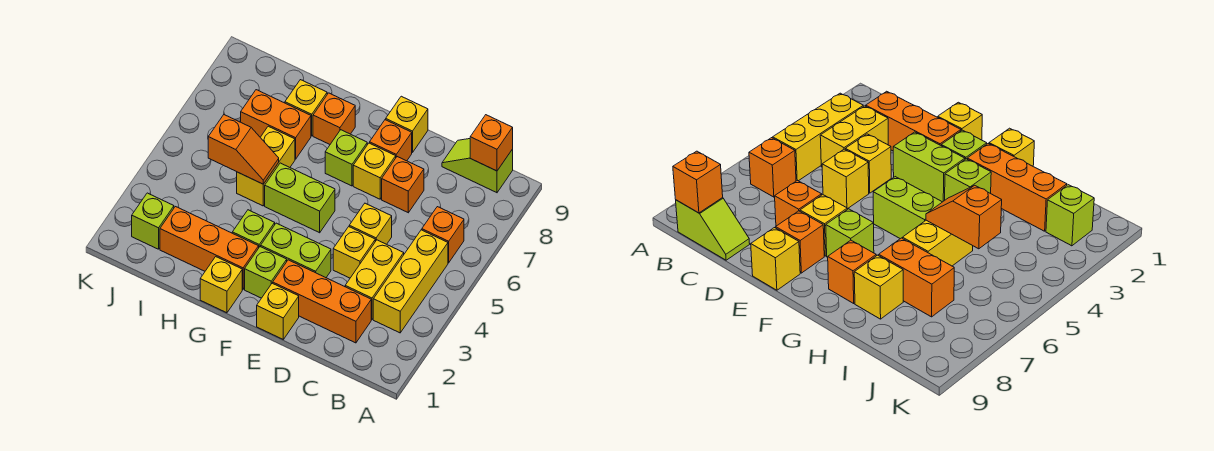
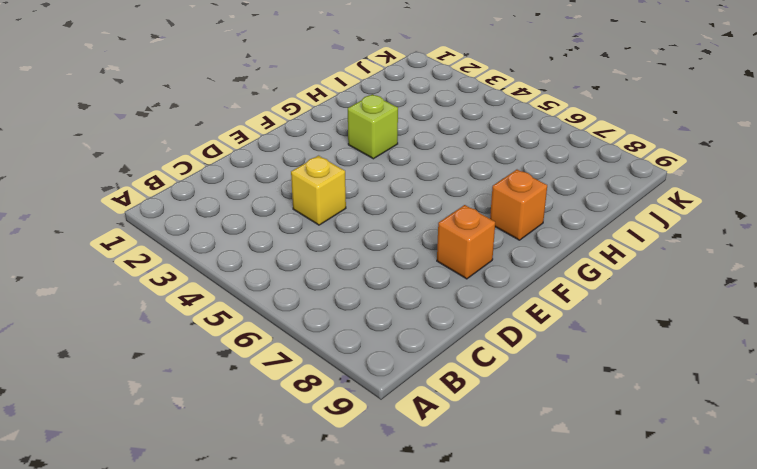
none -> yellow brick B3:B5 level 1
none -> orange brick B6 level 1
none -> lime slope B9:C9 level 1 top B

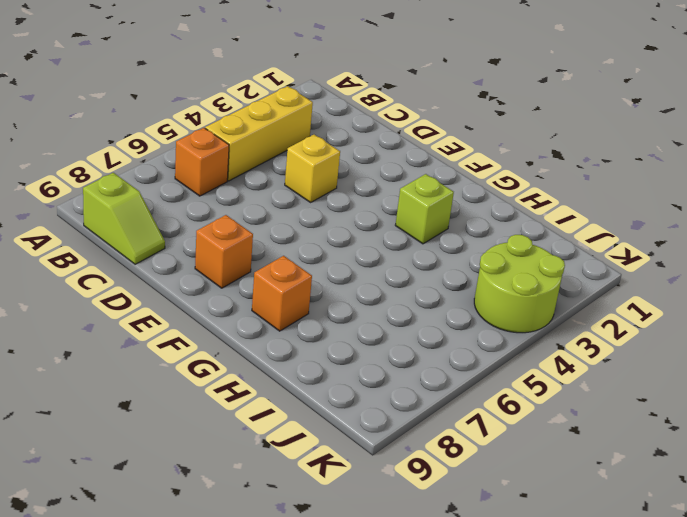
lime round brick J3:K4 level 1 -> none
none -> orange brick C2:E2 level 1
none -> yellow brick C3:C4 level 1
none -> yellow brick D5 level 1

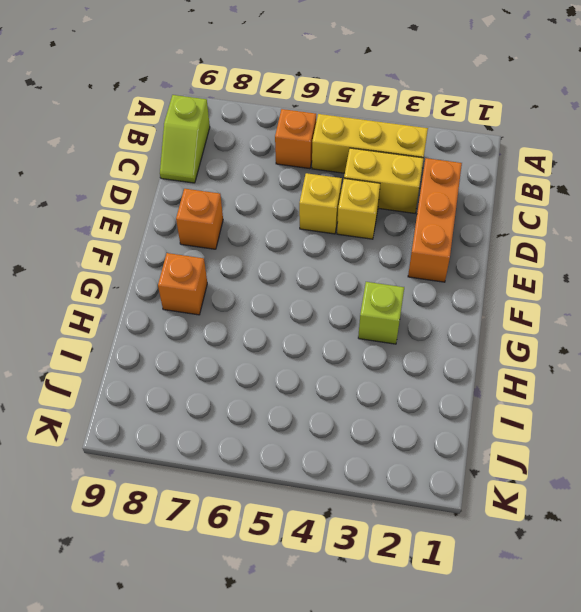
none -> orange brick D7 level 1
none -> yellow brick E1 level 1
none -> lime brick E3:F3 level 1

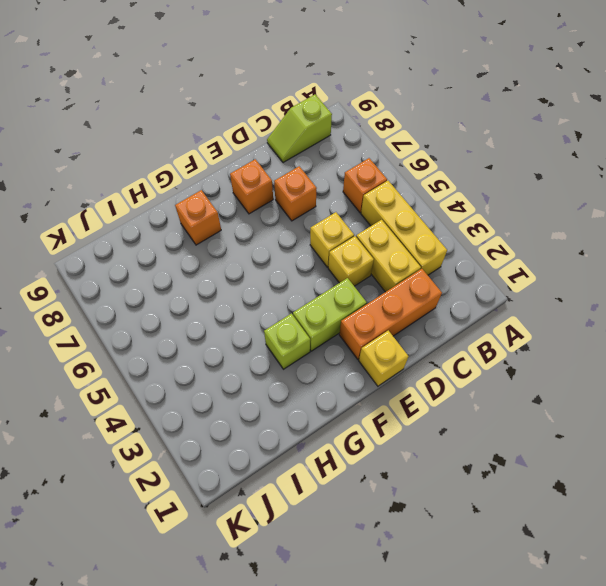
none -> yellow brick E7 level 1
none -> yellow brick E9 level 1
none -> lime brick F2 level 1

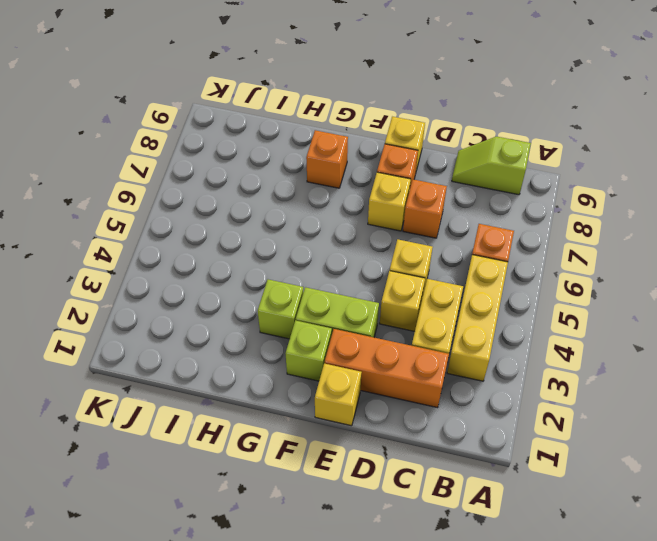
none -> lime brick F5:G5 level 1
none -> lime brick F7 level 1
none -> yellow brick G1 level 1

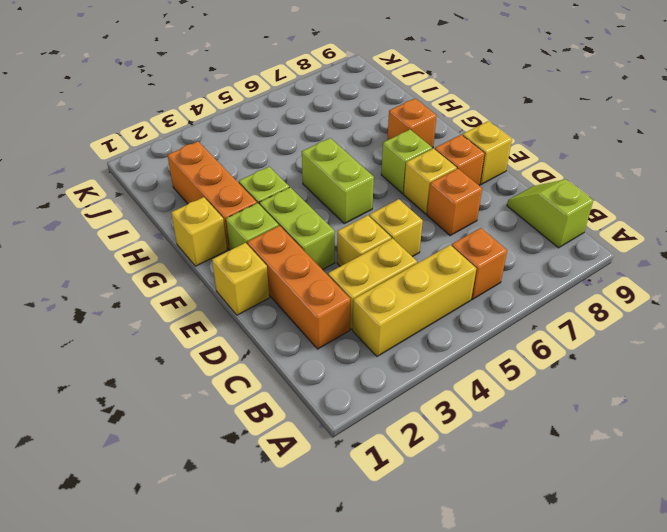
none -> yellow brick H5:H6 level 1
none -> orange brick H7:I7 level 1
none -> yellow brick H8 level 1

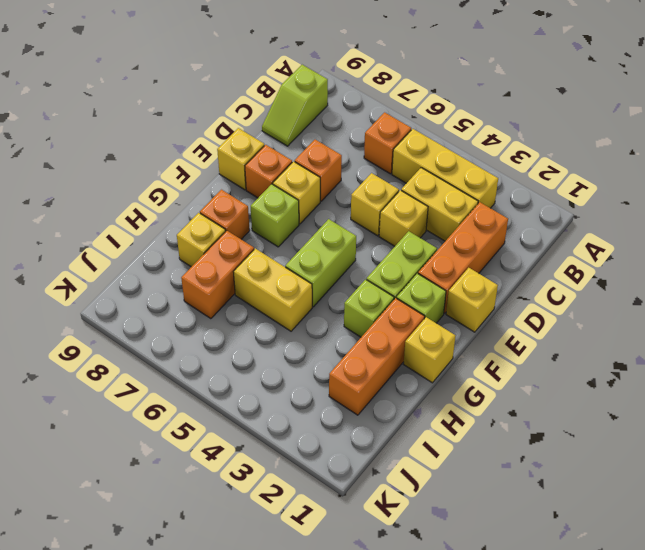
none -> lime brick J2 level 1
none -> orange brick B9 level 2
none -> orange slope H5:I5 level 2 top I

